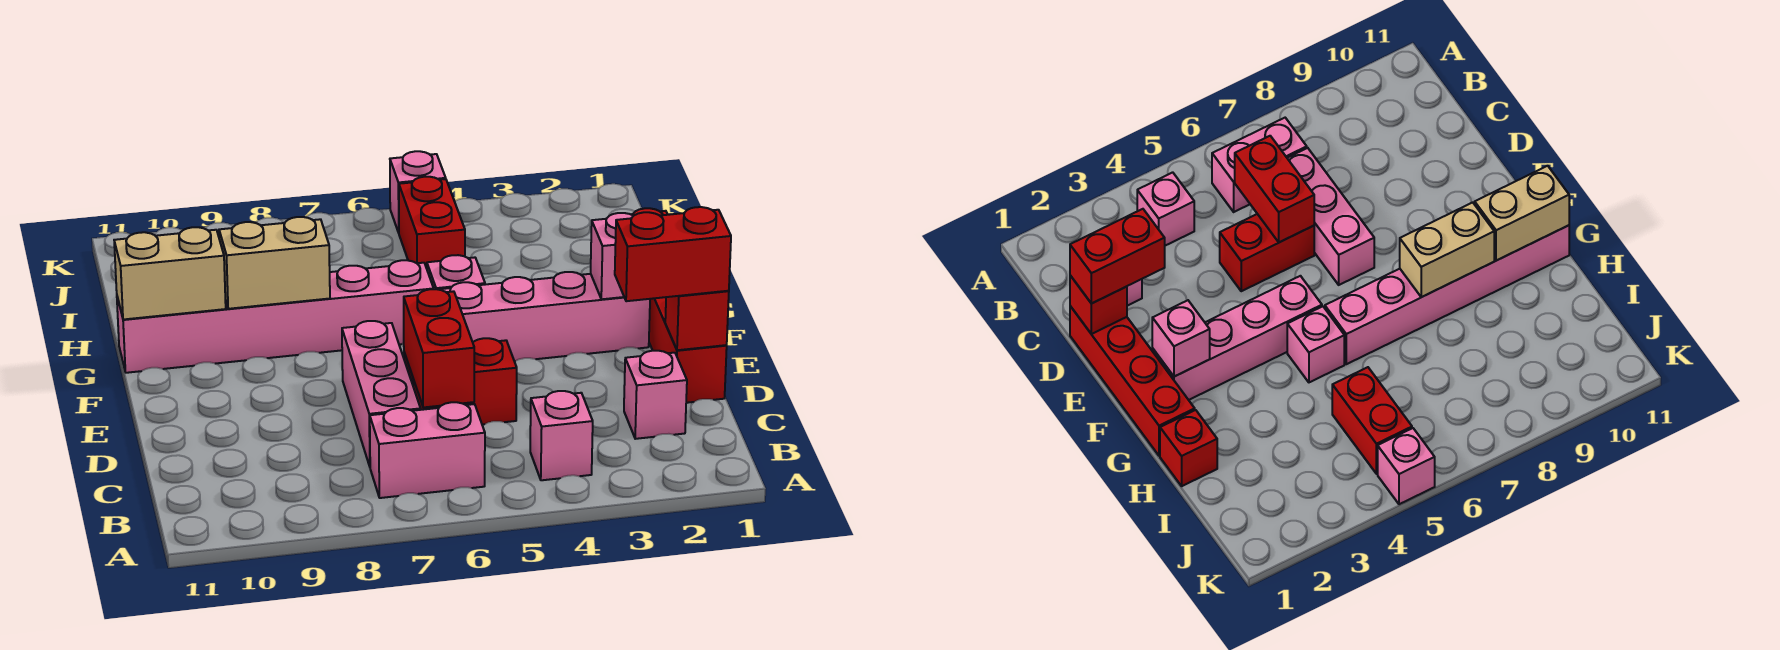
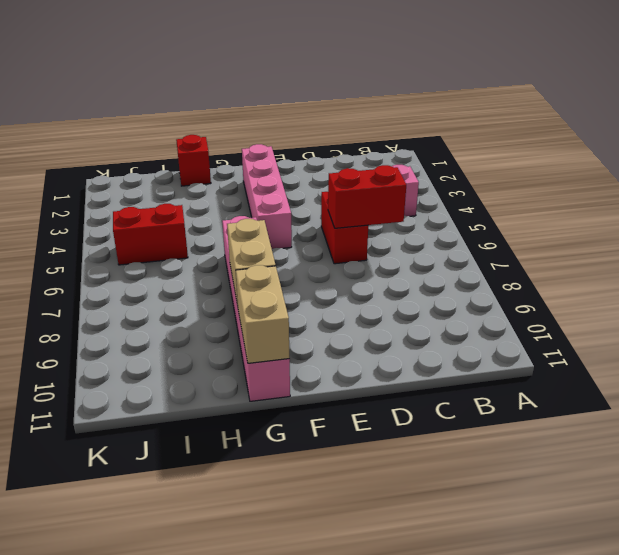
none -> pink brick B6:B7 level 1
none -> pink brick C2 level 1
none -> pink brick C7:E7 level 1

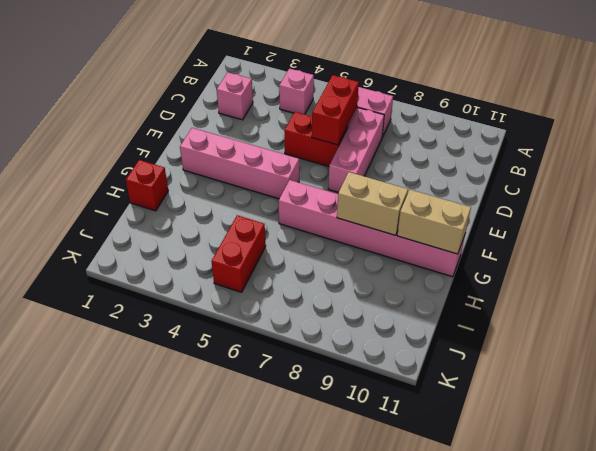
none -> red brick D1:G1 level 1
none -> pink brick G5 level 1
none -> pink brick K5 level 1

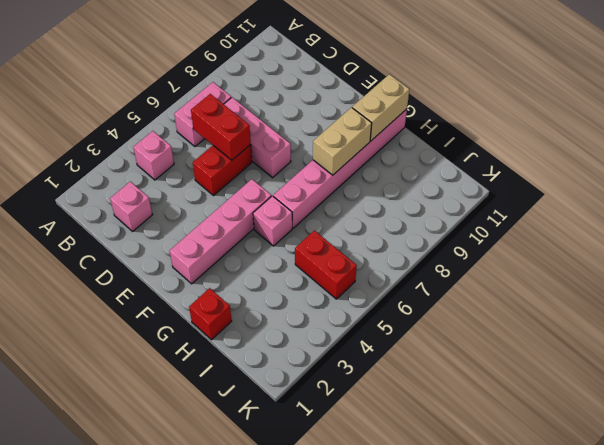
none -> red brick D1:G1 level 1
none -> pink brick K5 level 1
none -> red brick D1 level 2

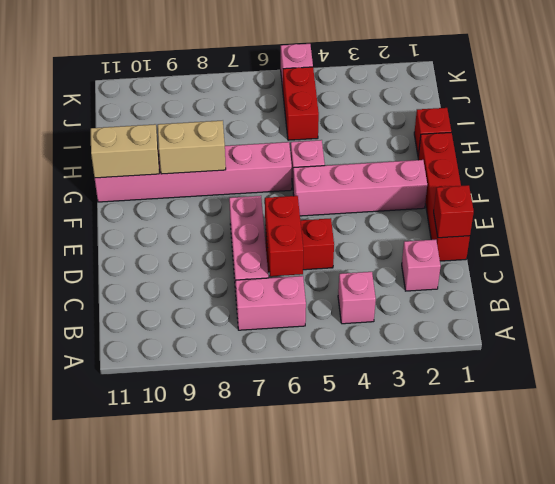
none -> pink brick F2 level 2
none -> red brick D1:D2 level 3

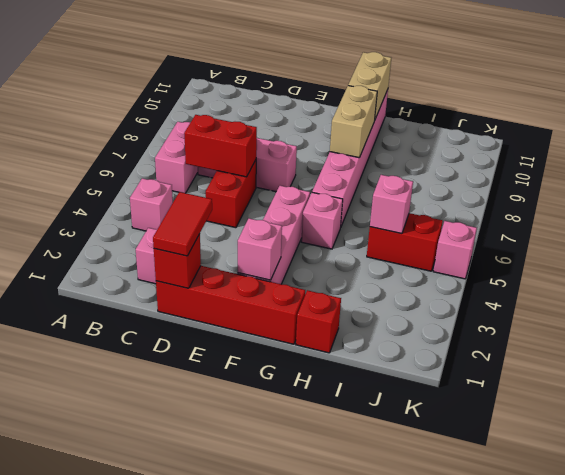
red tile D1:D2 level 3 -> red brick D1:D2 level 3
pink brick I5 level 2 -> none

